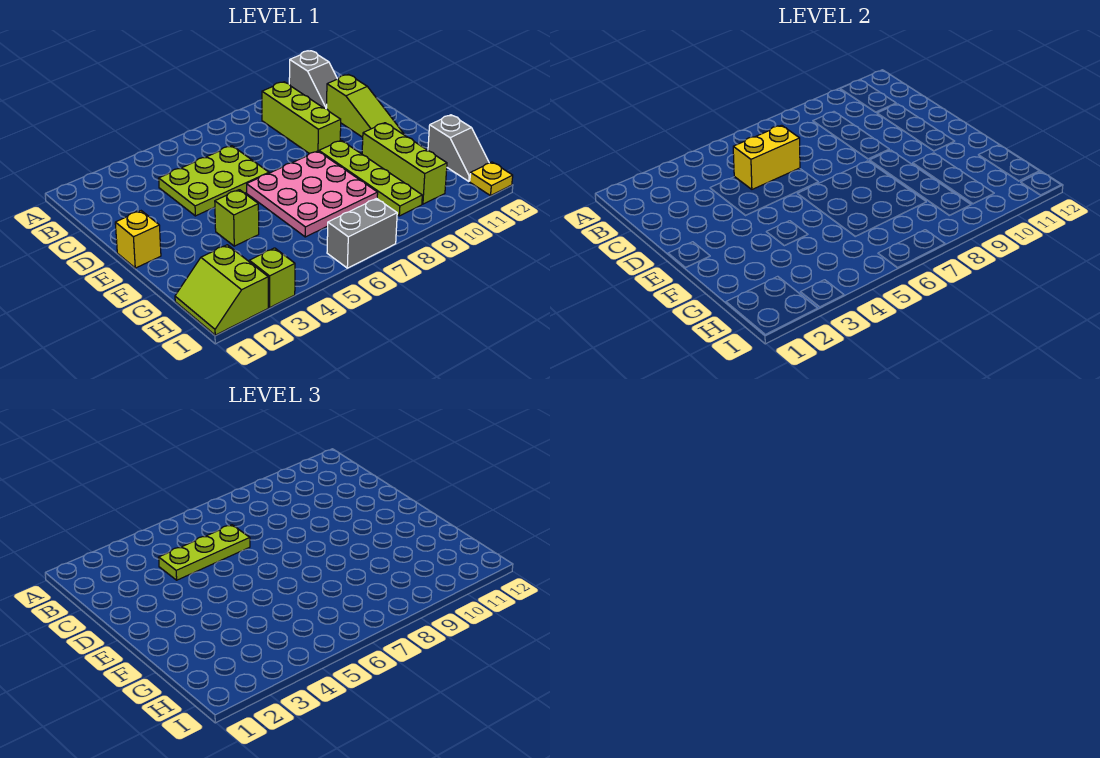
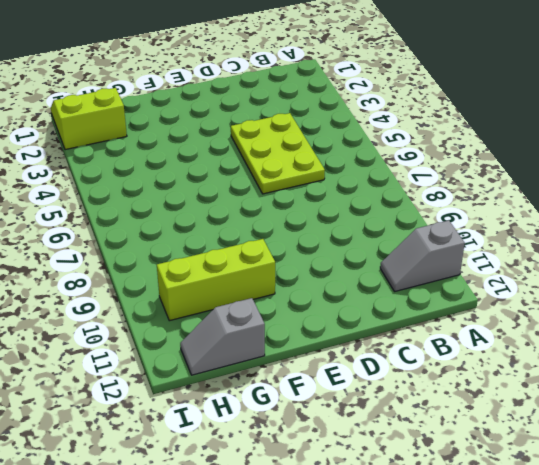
none -> lime brick B9:D9 level 1
none -> lime slope C11:E11 level 1 top C
none -> yellow brick E1 level 1

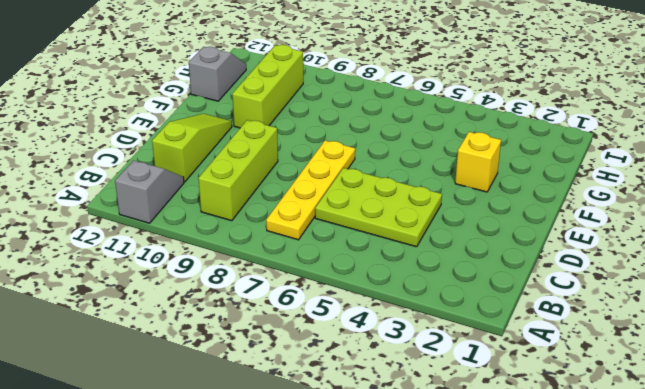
yellow plate B7:E7 level 1 -> pink plate E6:G8 level 1
yellow brick F3 level 1 -> yellow brick E1 level 1
none -> lime plate E9:H9 level 1
none -> lime brick F4 level 1
none -> lime slope H1:I2 level 1 top 2

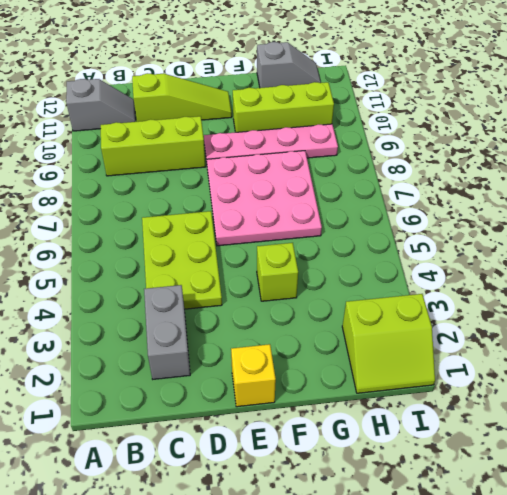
grey brick C2:C3 level 1 -> grey brick I6:I7 level 1
pink plate E9:H9 level 1 -> lime plate E9:H9 level 1
none -> lime brick I3 level 1
none -> yellow plate I12 level 1
none -> yellow brick C5:C6 level 2

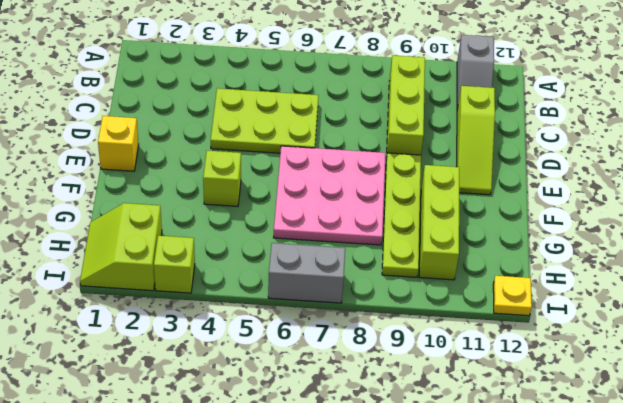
none -> grey slope G12:H12 level 1 top G
none -> yellow brick C5:C6 level 2
none -> lime plate C4:C6 level 3

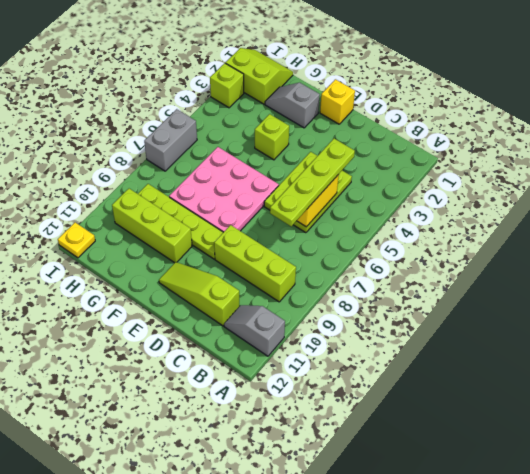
lime plate C4:C7 level 3 -> lime plate C4:C6 level 3
grey slope F2:G2 level 1 top F -> grey slope G12:H12 level 1 top G

